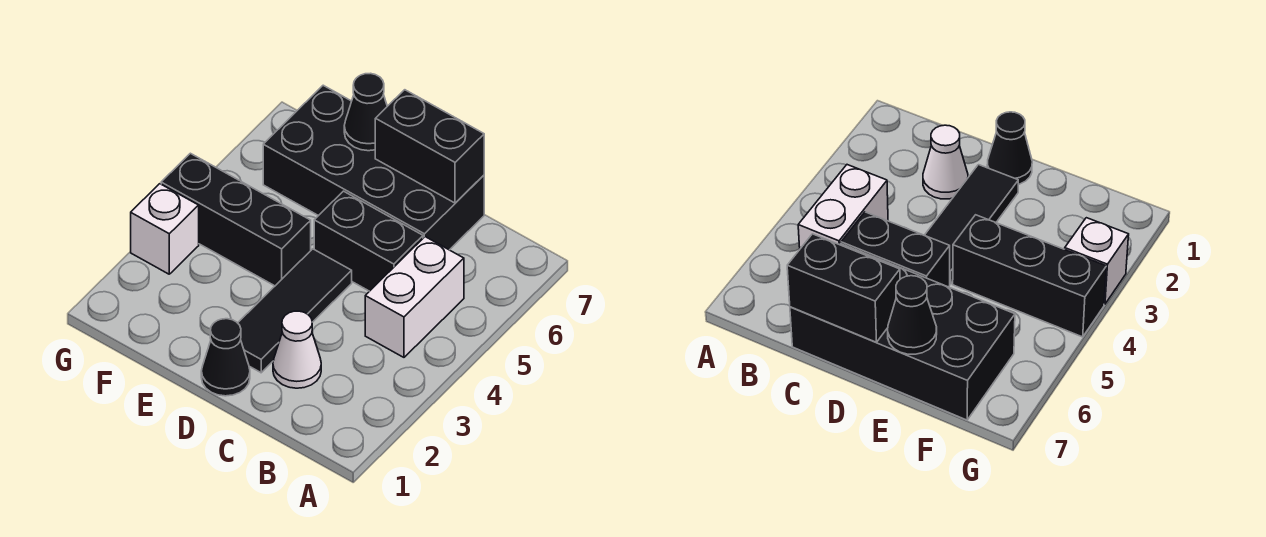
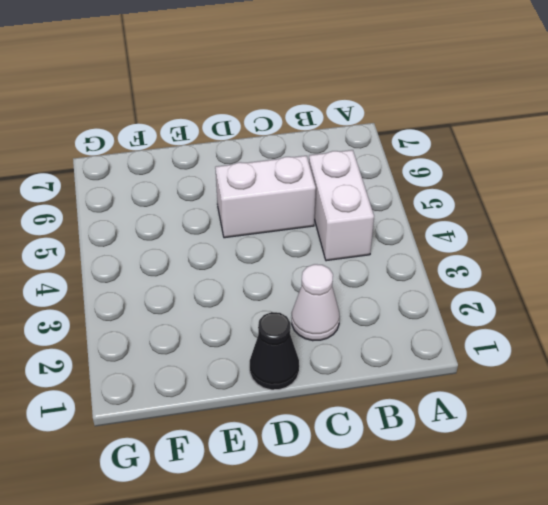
white brick C5:D5 level 1 -> black brick C5:D5 level 1
none -> black brick C6:F7 level 1
none -> black tile D2:D4 level 1

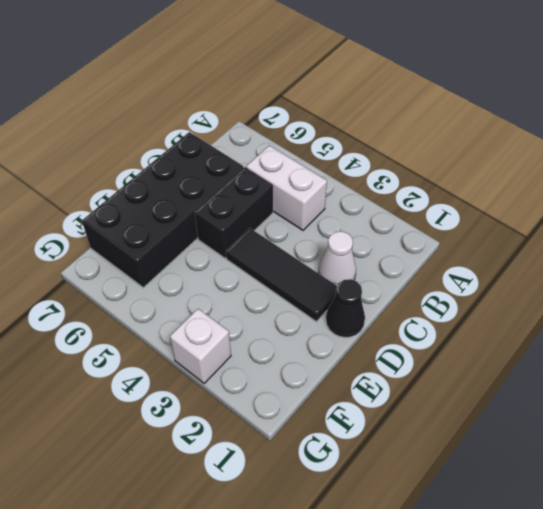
none -> black brick E4:G4 level 1
none -> black brick C7:D7 level 2

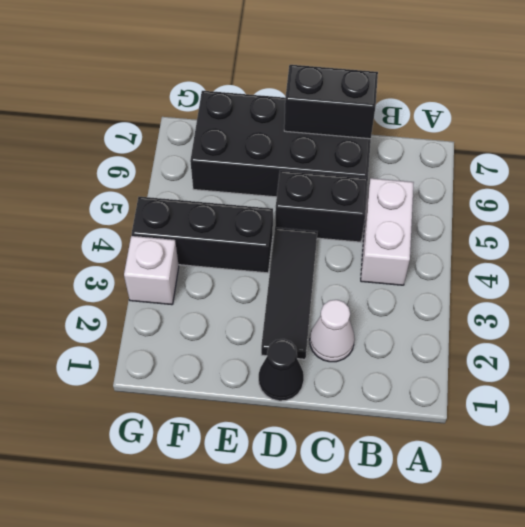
none -> black cone E7 level 2

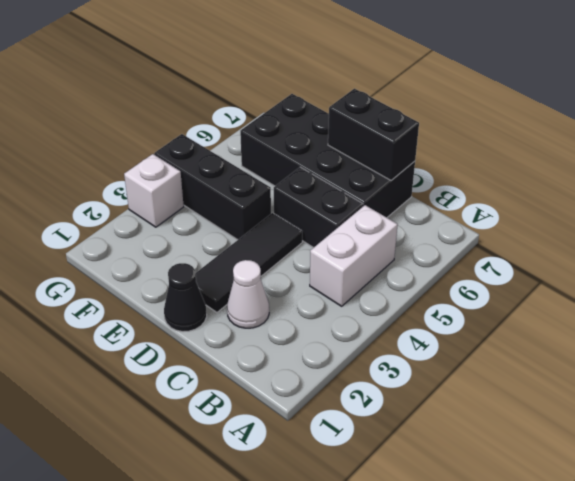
none -> black cone E7 level 2

